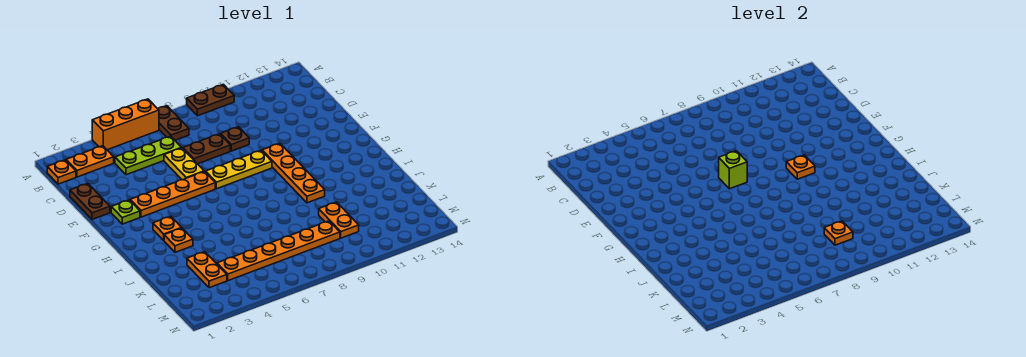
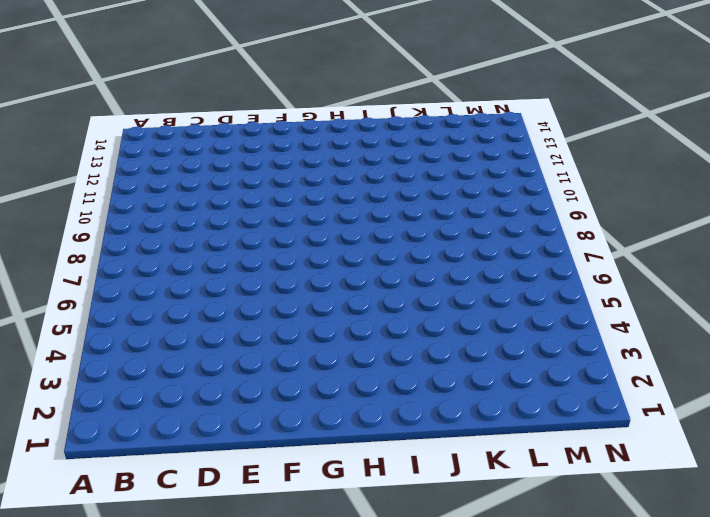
none -> orange brick A4:A6 level 1
none -> brown plate A7:B7 level 1
none -> brown plate A9:A10 level 1

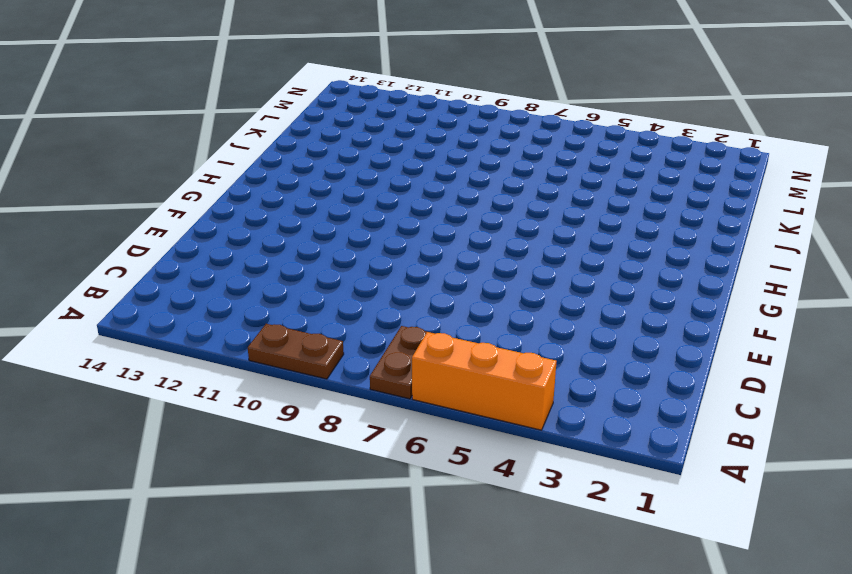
none -> orange plate B1 level 1
none -> orange plate B2:B3 level 1
none -> lime plate C4:C6 level 1

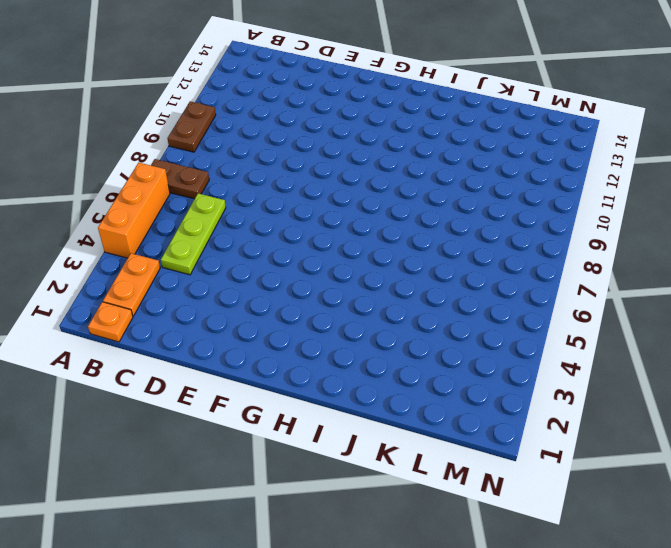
none -> brown plate D1:E1 level 1
none -> yellow plate D6:E6 level 1
none -> brown plate D7:D8 level 1

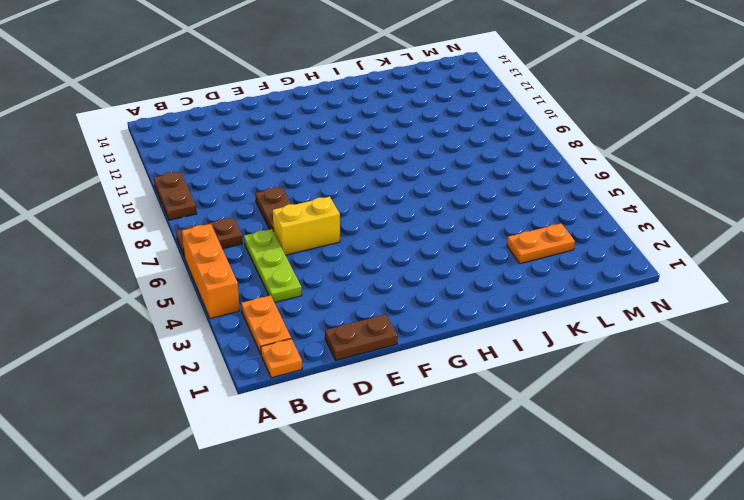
yellow brick D6:E6 level 1 -> yellow plate D6:E6 level 1
none -> brown plate D9 level 1
none -> lime plate F2 level 1
none -> orange plate F3:F6 level 1

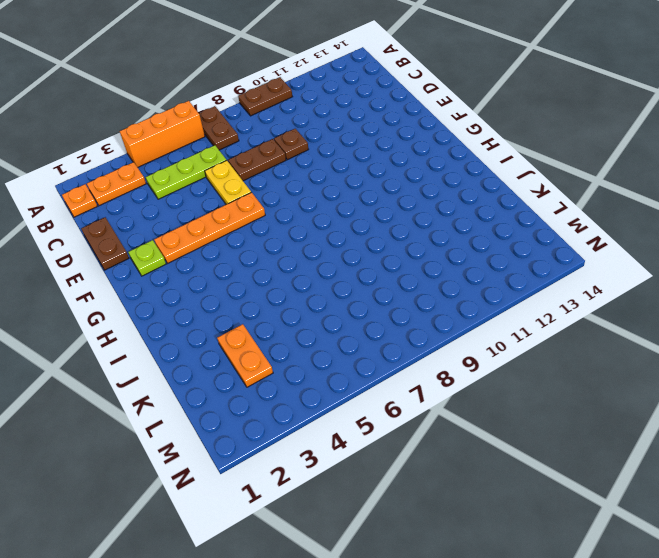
none -> yellow plate F7:F9 level 1
none -> orange plate F10:I10 level 1
none -> orange plate H3 level 1

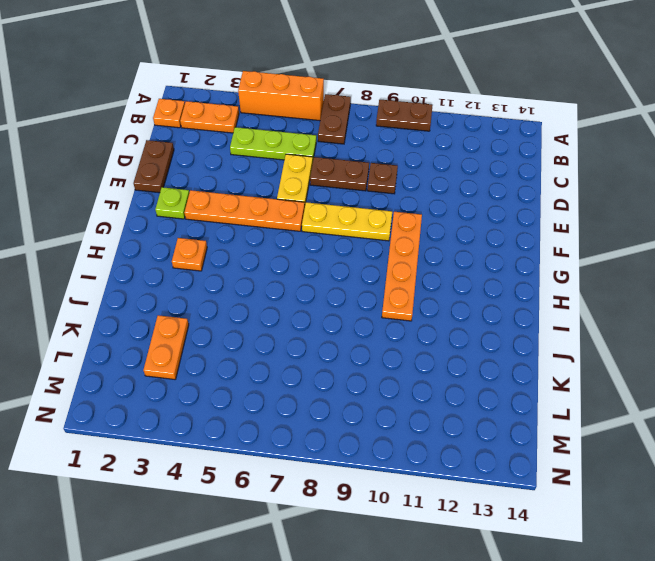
none -> orange plate I3 level 1
none -> orange plate K10:L10 level 1
none -> orange plate L4:L9 level 1

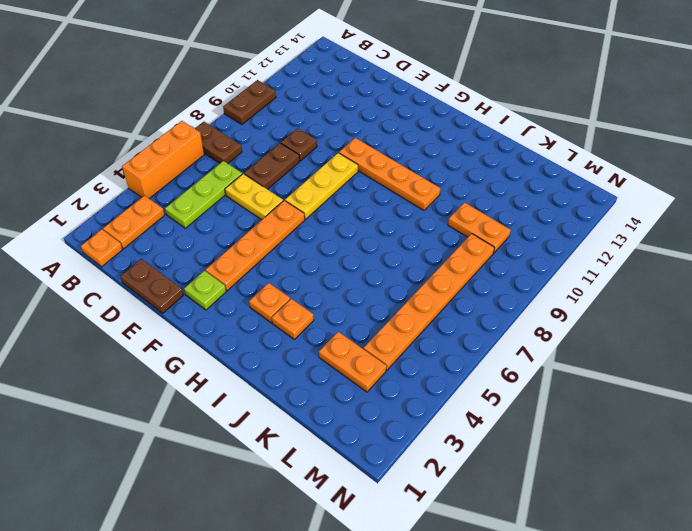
none -> lime brick F7 level 2
none -> orange plate G10 level 2
none -> orange plate L9 level 2

